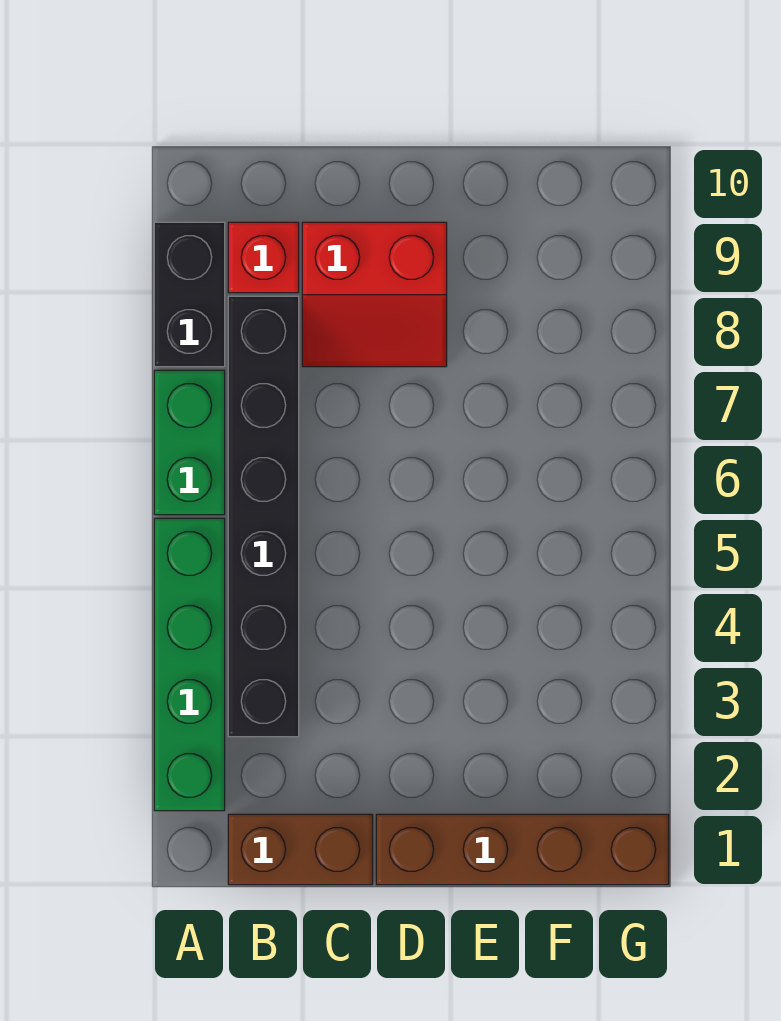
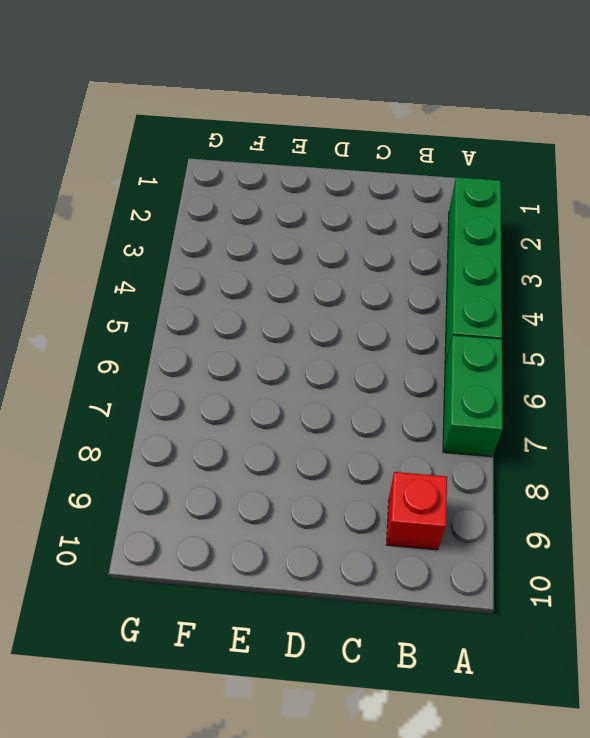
none -> black brick A8:A9 level 1
none -> brown brick B1:C1 level 1

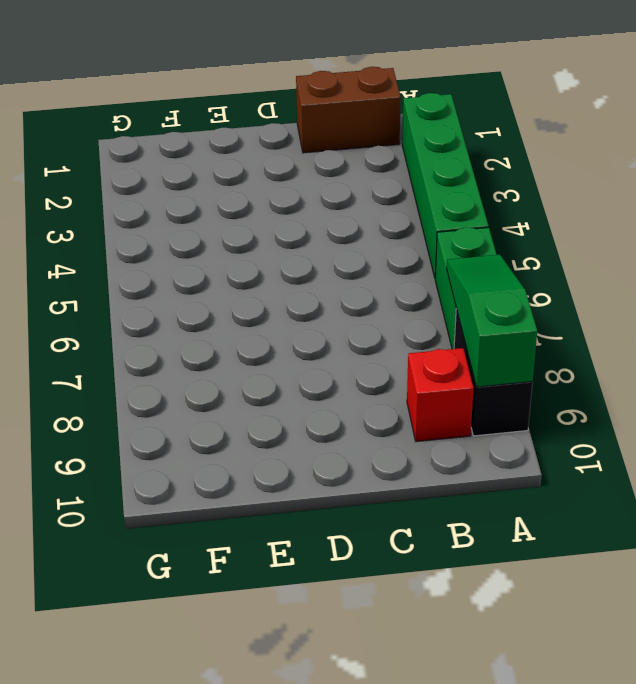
green slope A7:A9 level 2 top 9 -> none
none -> black brick B3:B8 level 1
none -> red slope C8:D9 level 1 top 9

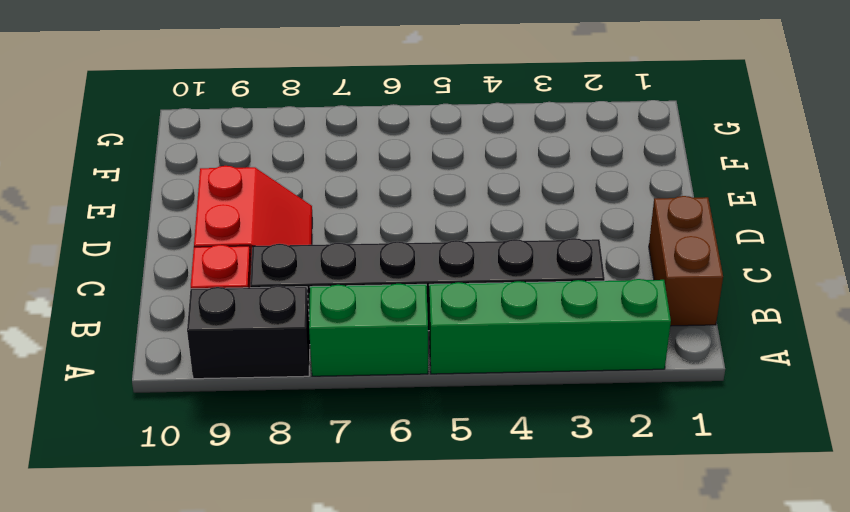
none -> brown brick D1:G1 level 1

